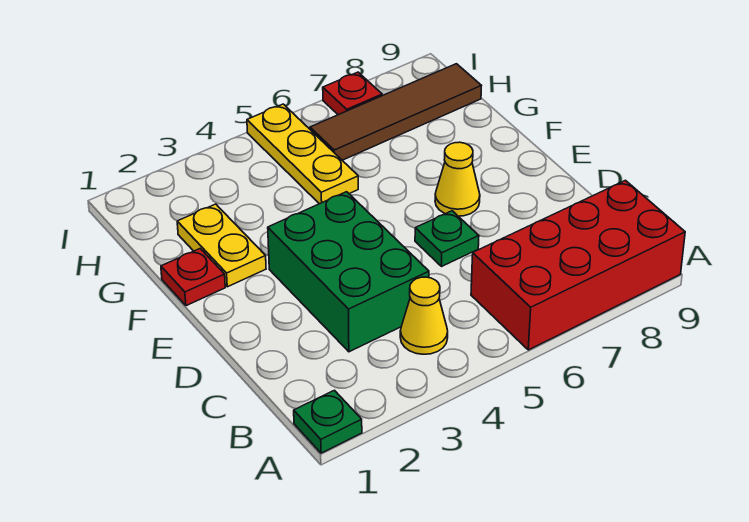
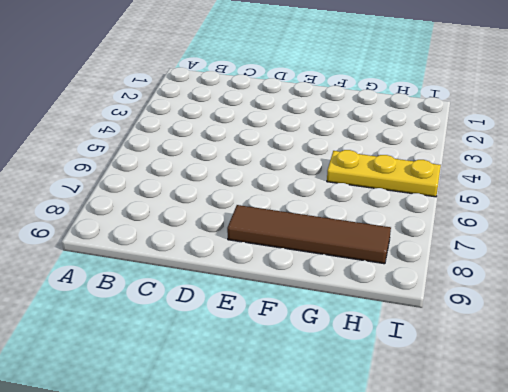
brown tile E8:H8 level 1 -> brown tile H6:H9 level 1
none -> green plate A1 level 1
none -> red brick A6:B9 level 1

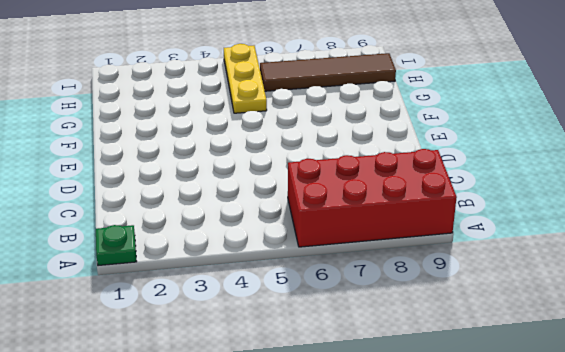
none -> yellow cone B4 level 1
none -> green brick C3:E4 level 1

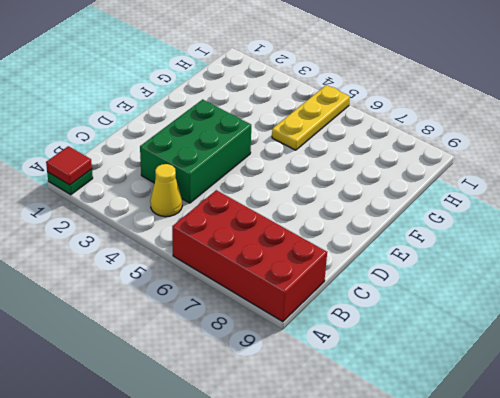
red tile A1 level 2 -> none
none -> green plate D6 level 1
none -> yellow cone E7 level 1

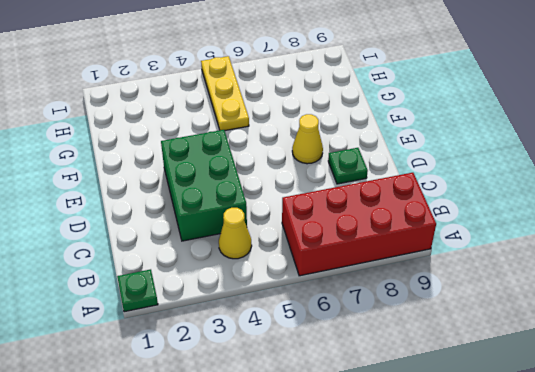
green plate D8 level 1 -> green plate D6 level 1
none -> red plate F1 level 1
none -> yellow plate F2:G2 level 1

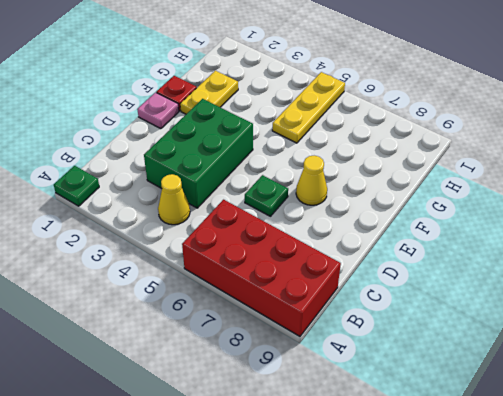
pink plate E1 level 1 -> none
none -> brown tile H6:H9 level 1
none -> red plate I7 level 1

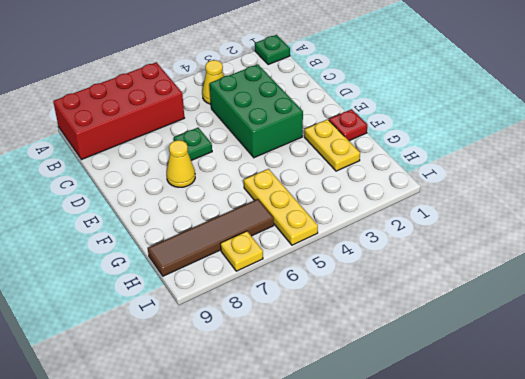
yellow plate I7 level 1 -> red plate I7 level 1

